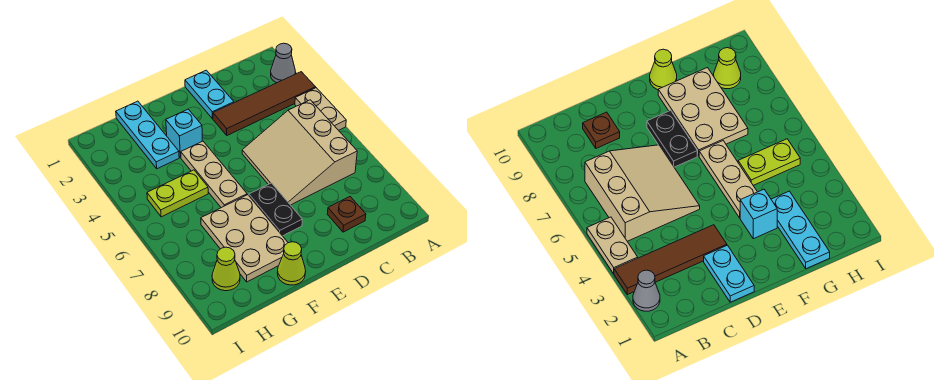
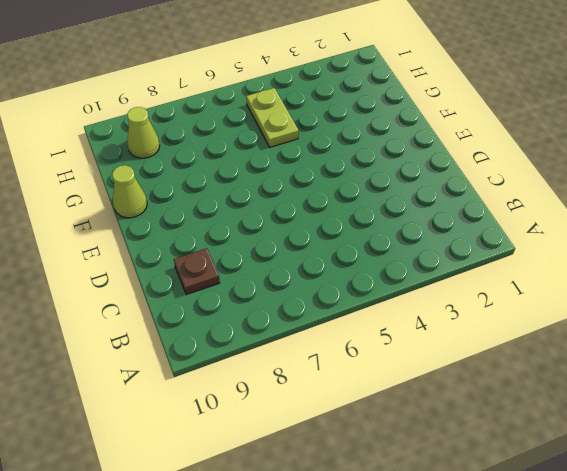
none -> grey cone A2 level 1
none -> brown tile A3:D3 level 1
none -> tan plate A4:A5 level 1

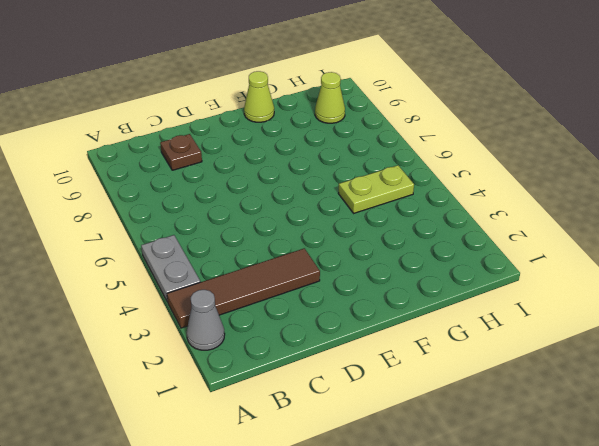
grey plate A4:A5 level 1 -> tan plate A4:A5 level 1
none -> tan slope B5:D7 level 1 top B
none -> cyan plate D1:D2 level 1
none -> black plate E7:E8 level 1

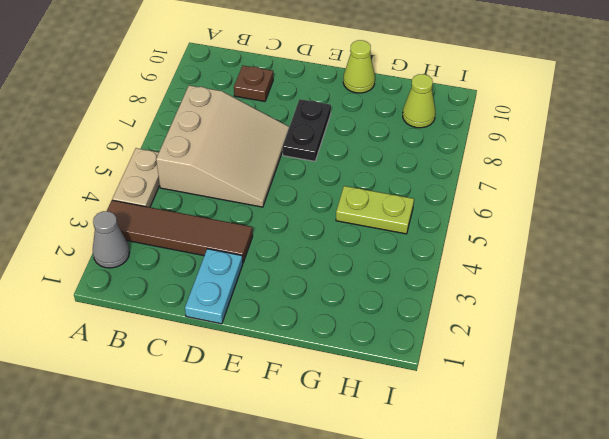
none -> cyan brick F3 level 1
none -> tan plate F4:F6 level 1
none -> tan plate F7:G9 level 1

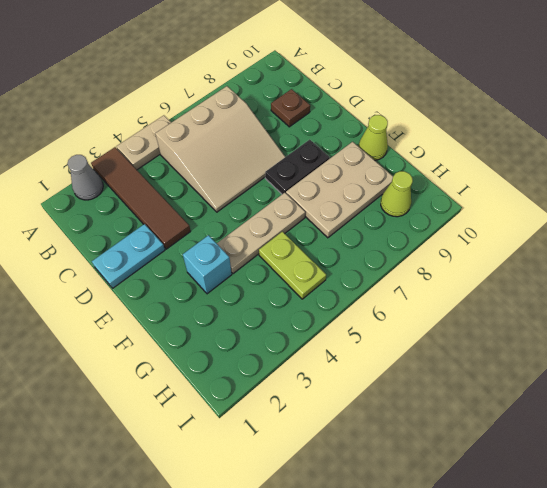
none -> cyan plate G1:G3 level 1

